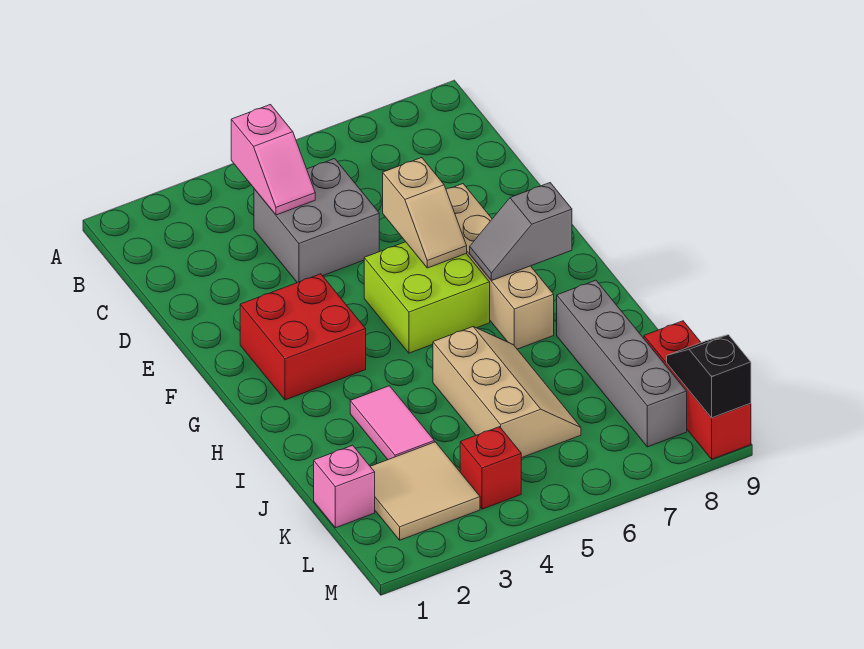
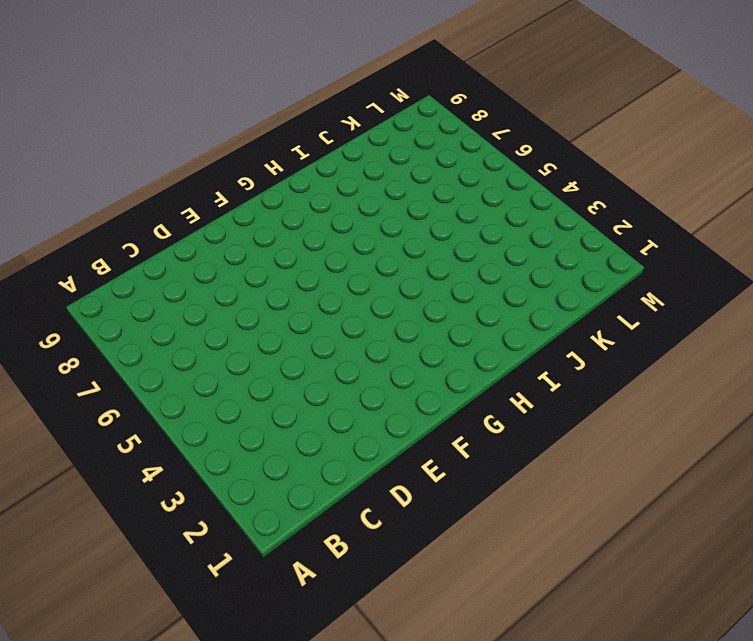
none -> grey brick C4:D5 level 1
none -> tan brick E7:H7 level 1
none -> red brick F2:G3 level 1

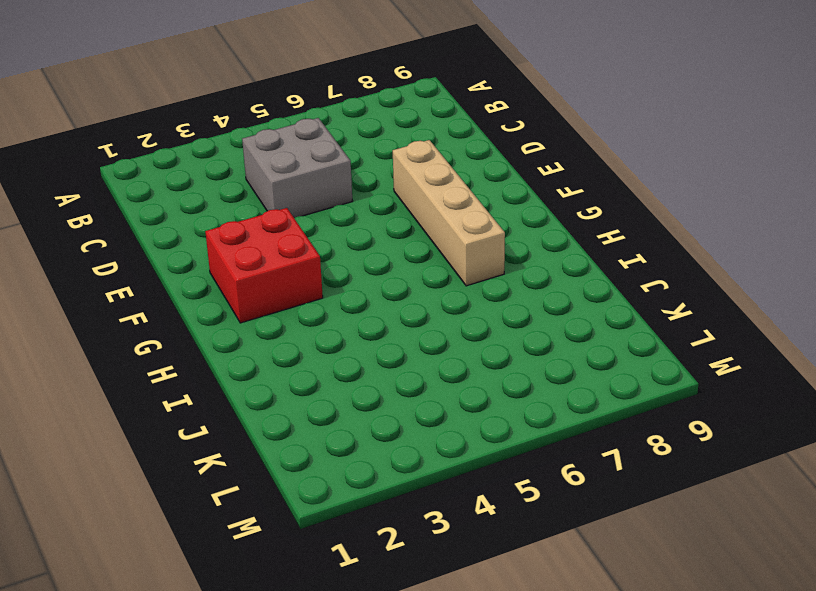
none -> lime brick F5:G6 level 1
none -> pink tile I3:J3 level 1
none -> tan slope I5:K6 level 1 top 5

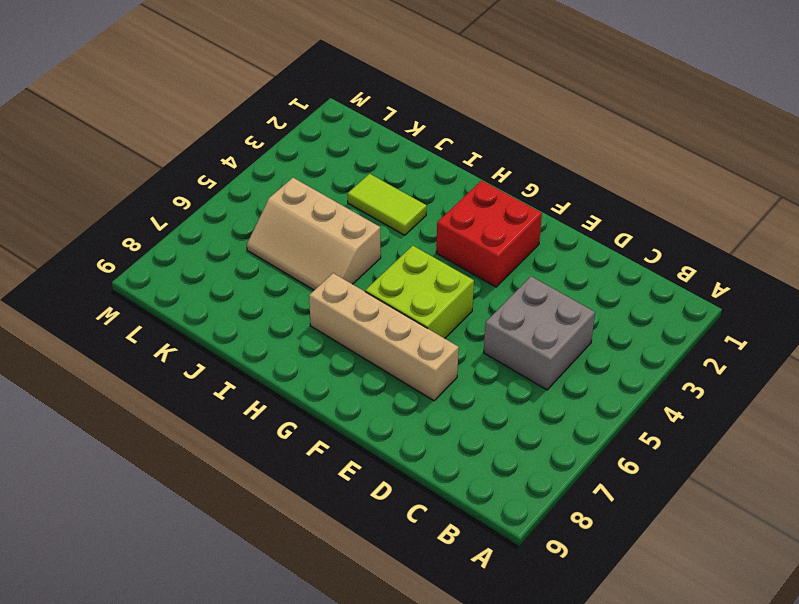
lime tile I3:J3 level 1 -> pink tile I3:J3 level 1
none -> grey brick I8:L8 level 1
none -> pink brick K1 level 1
none -> tan tile K2:L3 level 1

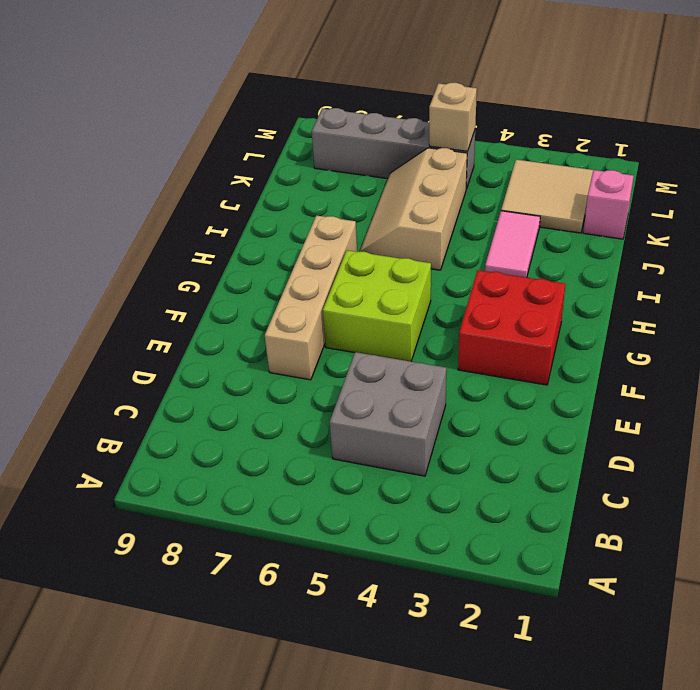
grey brick L5:L8 level 1 -> grey brick I8:L8 level 1
tan brick L5 level 2 -> none
none -> red brick K9:M9 level 1
none -> red brick L4 level 1
none -> pink slope B4:C4 level 2 top B

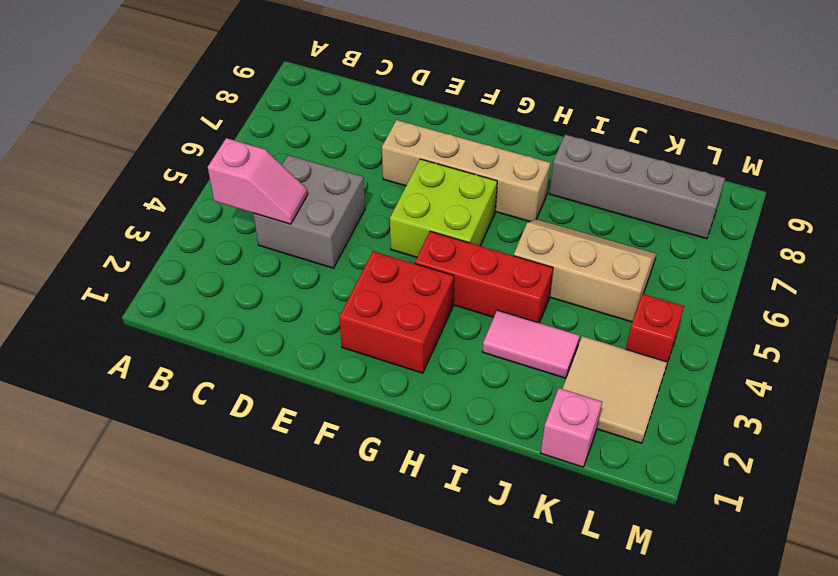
red brick G4:I4 level 1 -> red brick K9:M9 level 1
none -> tan slope E6:F6 level 2 top E
none -> grey slope G7:G8 level 2 top 8
none -> black slope L9:M9 level 2 top M

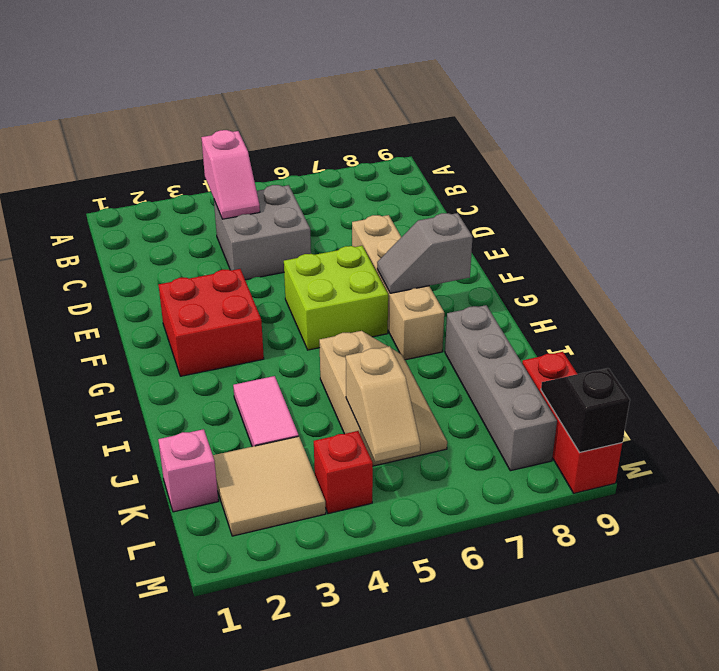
tan slope K5:L5 level 2 top K -> tan slope E6:F6 level 2 top E

